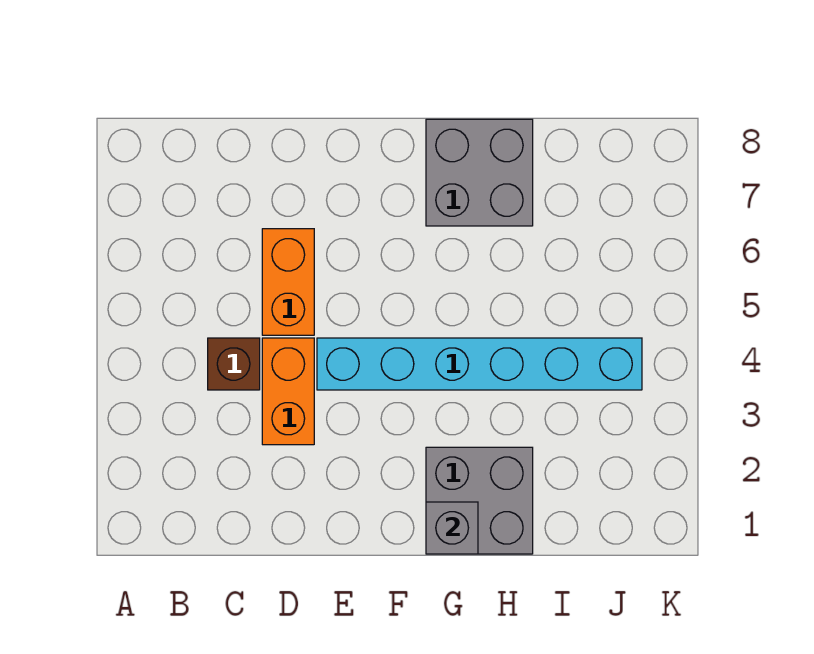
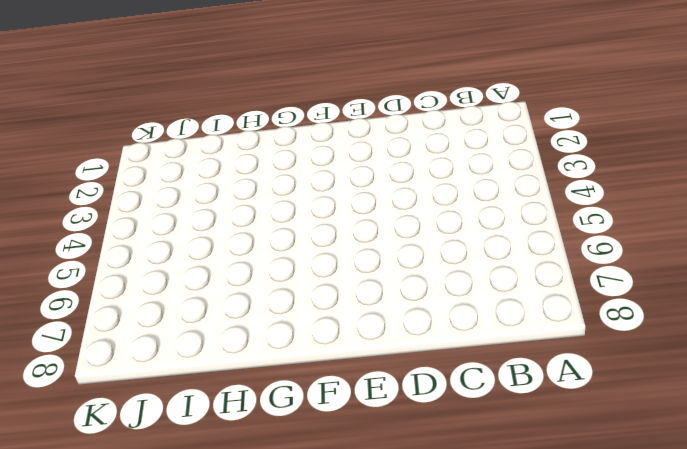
none -> brown brick C4 level 1
none -> orange brick D3:D4 level 1

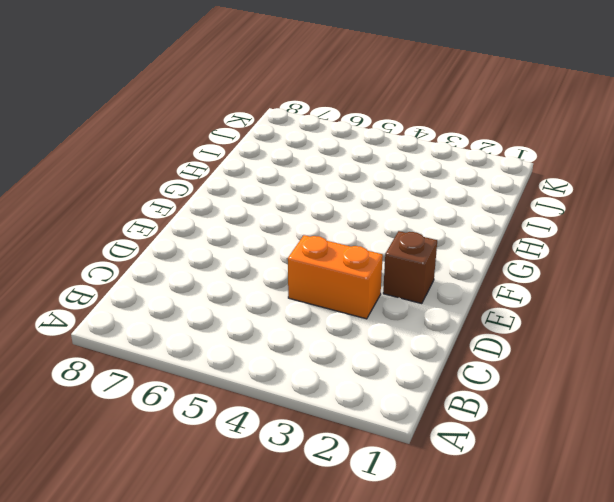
brown brick E2 level 1 -> brown brick C4 level 1
none -> orange brick D5:D6 level 1
none -> cyan brick E4:J4 level 1

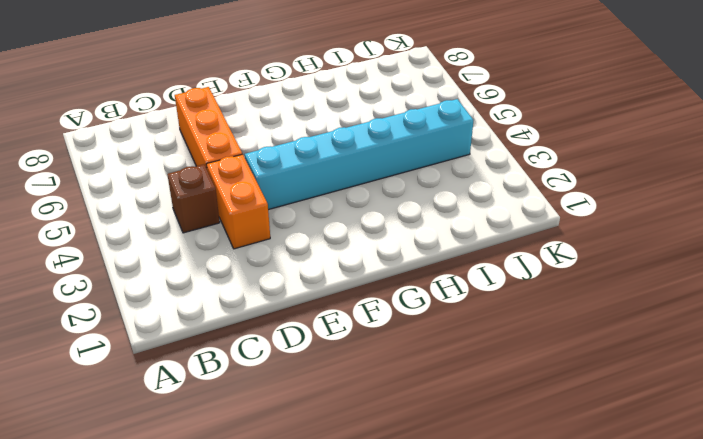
orange brick D5:D7 level 1 -> orange brick D5:D6 level 1
none -> grey brick G1:H2 level 1
none -> grey brick G7:H8 level 1

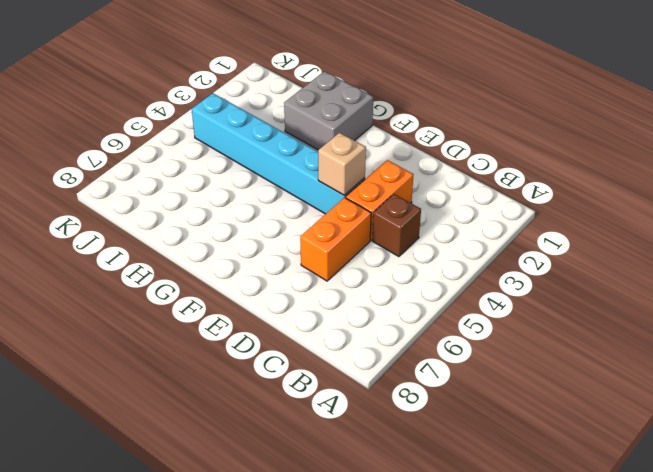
tan brick E4 level 2 -> none
none -> grey brick G7:H8 level 1
none -> grey brick G1 level 2

